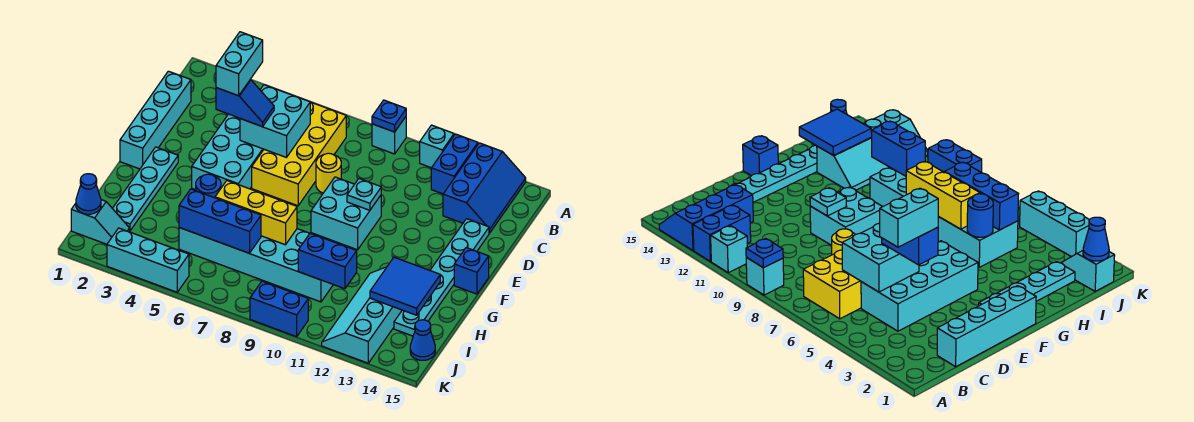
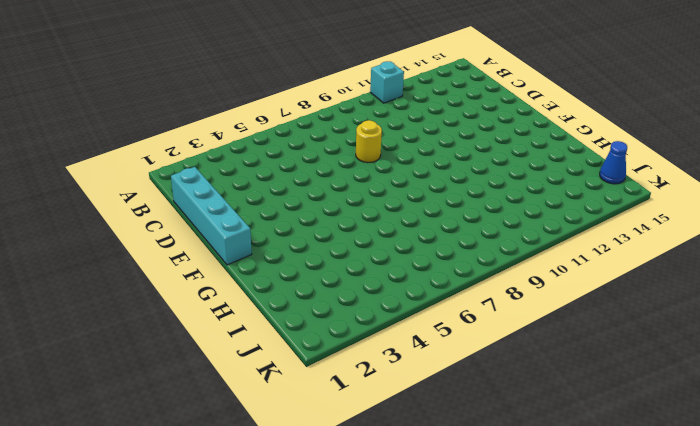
none -> cyan brick A9 level 1
none -> blue brick A12:B12 level 1
none -> blue slope A13:C14 level 1 top 13

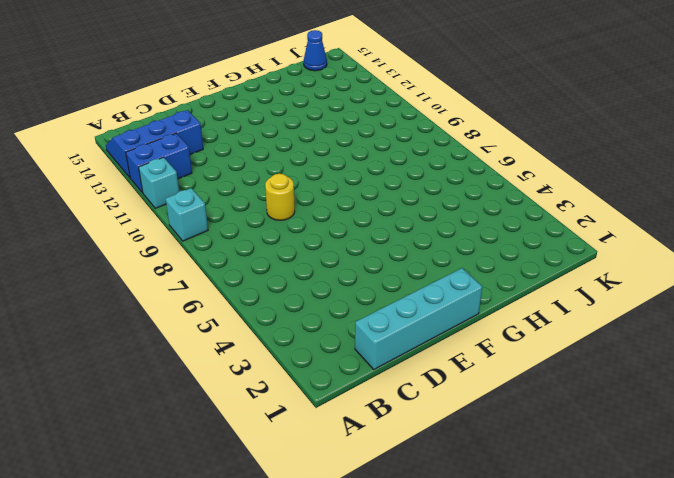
none -> yellow brick B6:E7 level 1
none -> cyan brick C4:F5 level 1
none -> cyan plate D14:I14 level 1

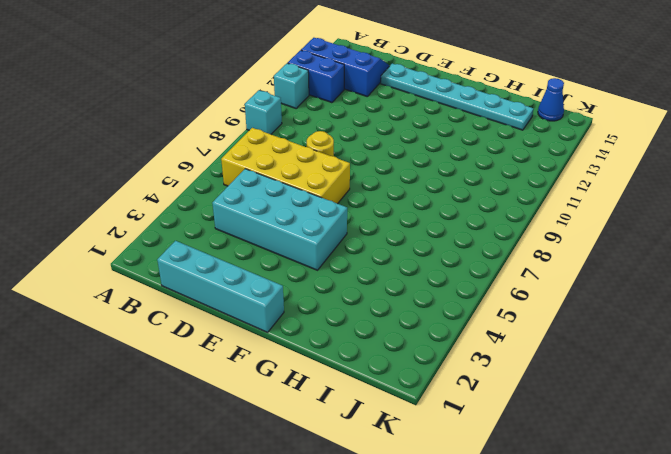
none -> cyan brick E9:F10 level 1
none -> cyan plate F2:I2 level 1
none -> blue brick F15 level 1

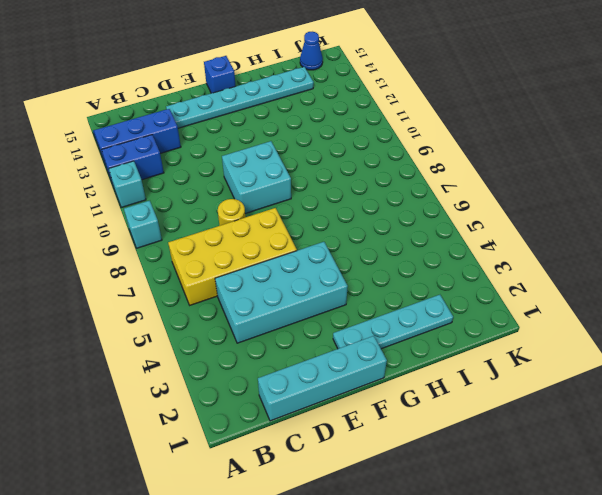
none -> cyan brick H5:I10 level 1
none -> cyan slope H12:K13 level 1 top 13
none -> cyan slope J1:J2 level 1 top 1

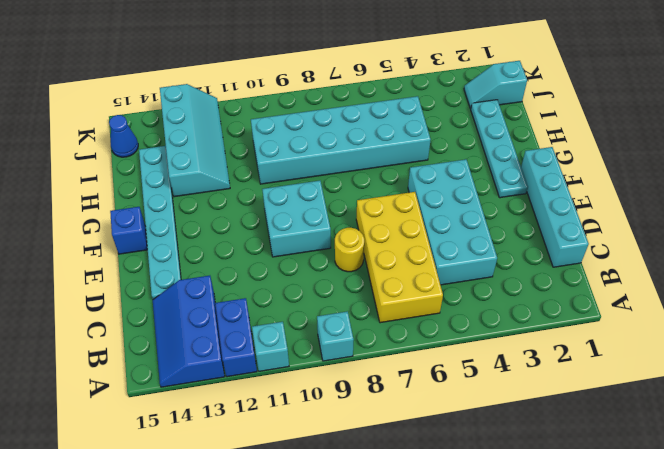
none -> cyan brick K3:K5 level 1
none -> blue brick K9:K10 level 1
none -> blue plate A9 level 2

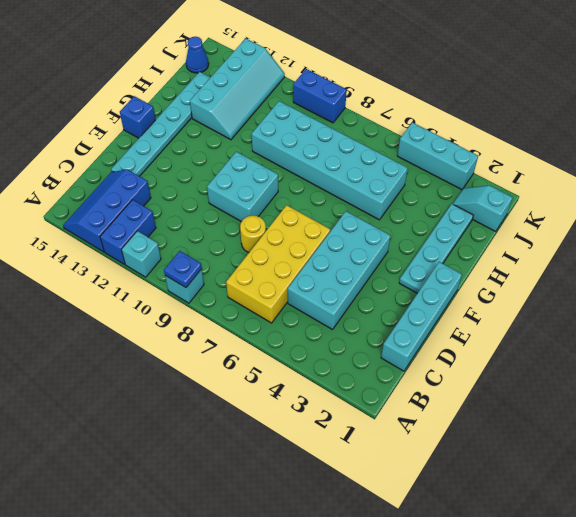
none -> cyan brick C5:D6 level 2
none -> cyan plate E10 level 2
none -> blue round brick H5 level 2

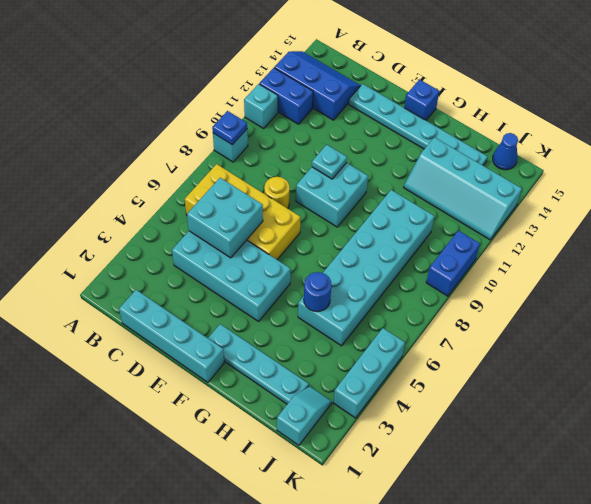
none -> yellow brick H6:H8 level 2
none -> blue tile H13:I14 level 2
none -> blue brick I5:I7 level 2

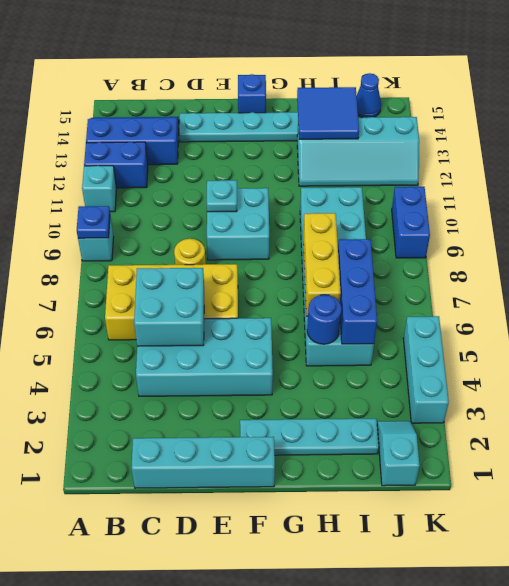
none -> blue brick I10:I11 level 2
none -> blue cone J1 level 2
none -> blue slope D4:D5 level 3 top 4

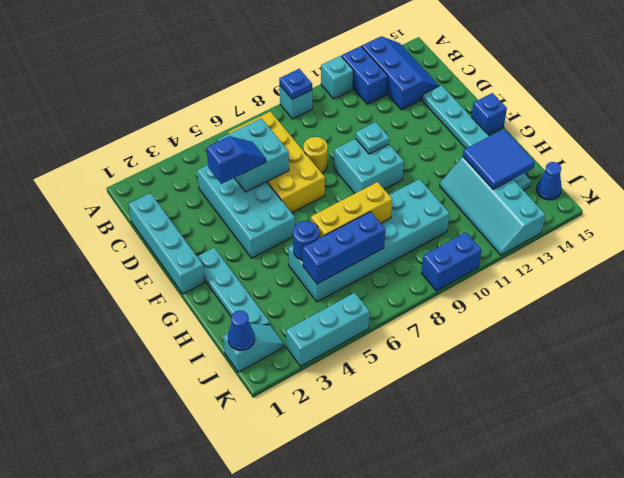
none -> blue brick I10:I11 level 2
none -> cyan brick C4:D4 level 4

